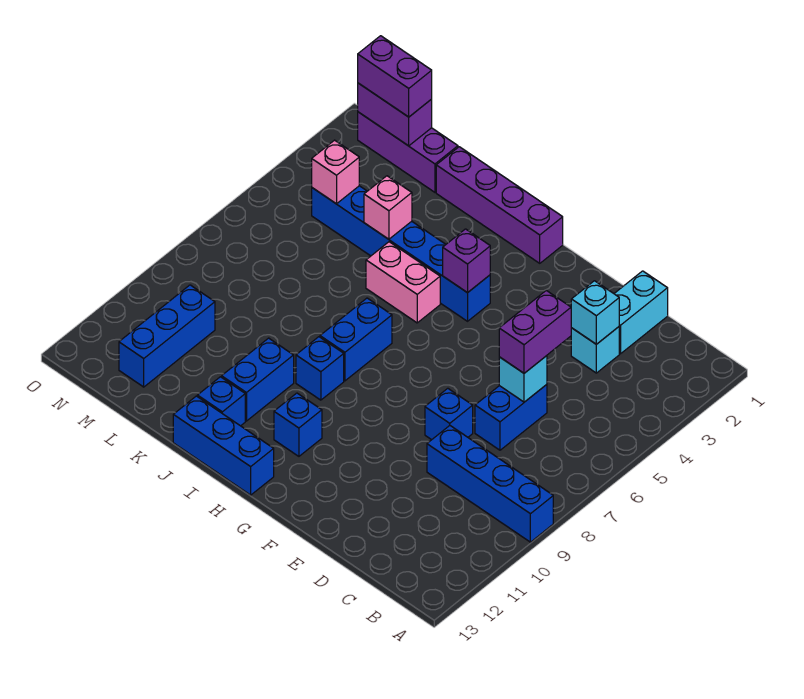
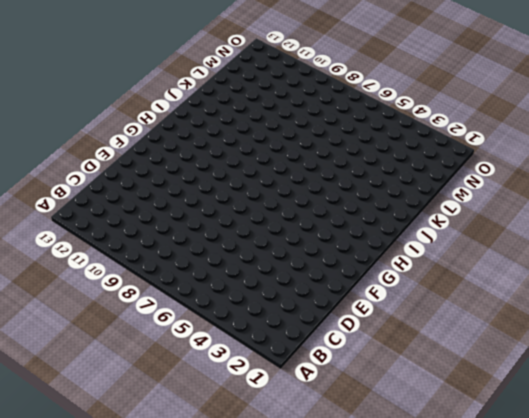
none -> blue brick A9:D9 level 1
none -> cyan brick D1:D2 level 1
none -> cyan brick D3 level 1

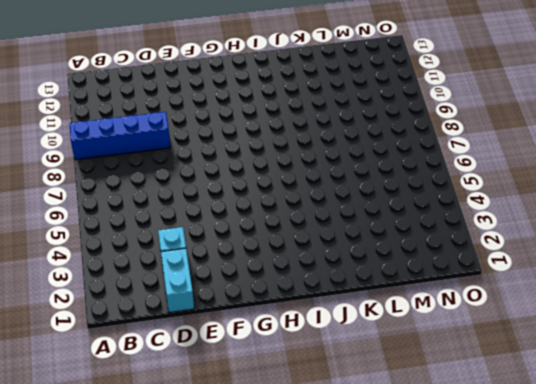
none -> blue brick D6:D7 level 1
none -> blue brick E8 level 1
none -> purple brick H1:K1 level 1

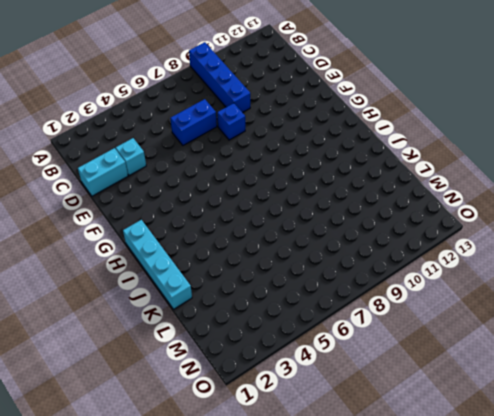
cyan brick H1:K1 level 1 -> purple brick H1:K1 level 1
none -> blue brick H4:M4 level 1
none -> blue brick H11 level 1
none -> blue brick H13:J13 level 1

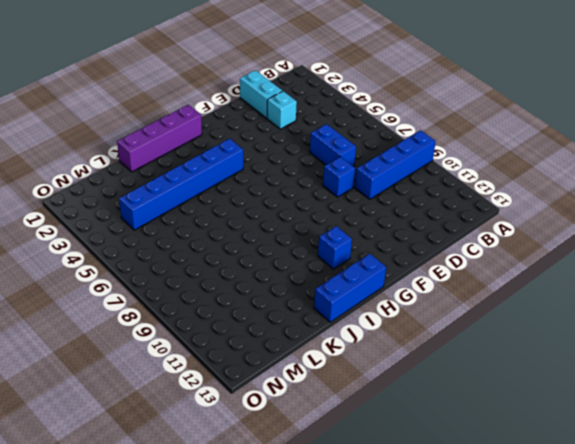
none -> pink brick I5:J5 level 1
none -> blue brick I7:I8 level 1
none -> blue brick I9 level 1

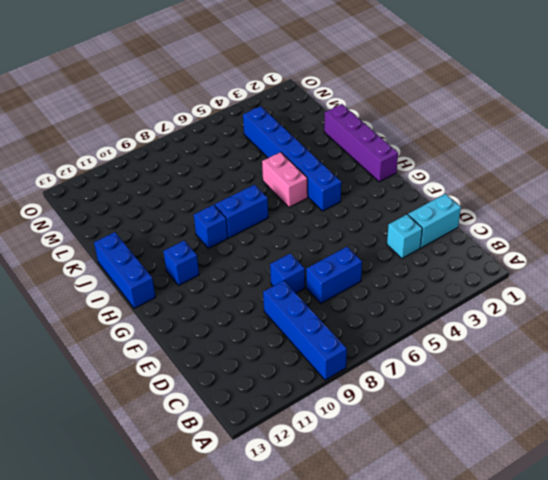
none -> blue brick J10:J11 level 1
none -> blue brick J12 level 1
none -> purple brick L1:N1 level 1

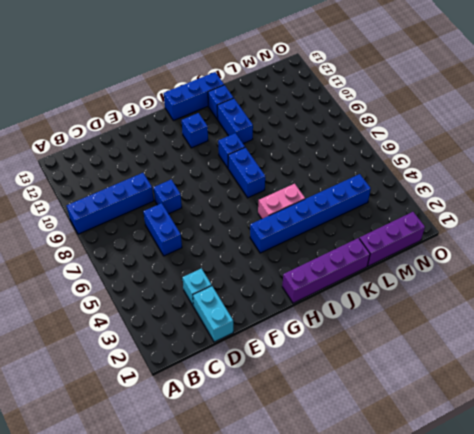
none -> blue brick M10:M12 level 1
none -> cyan brick D3 level 2
none -> cyan brick D6 level 2

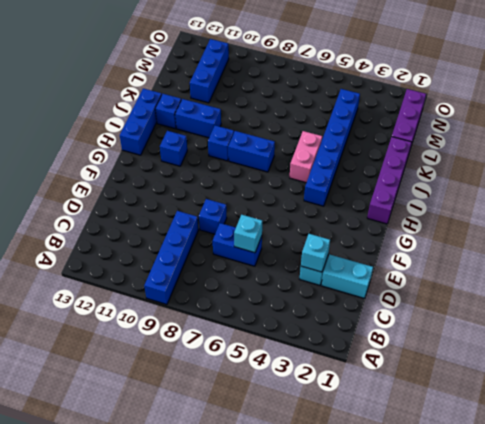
blue brick L11:N11 level 1 -> blue brick M10:M12 level 1
none -> purple brick H4 level 2
none -> pink brick K4 level 2
none -> purple brick M1:N1 level 2

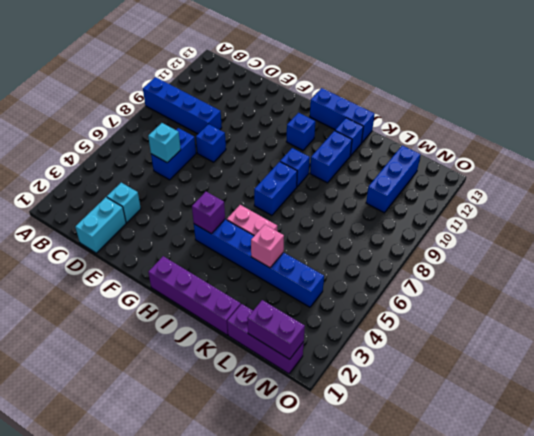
none -> cyan brick D3 level 2
none -> pink brick M4 level 2
none -> purple brick D5:D6 level 3

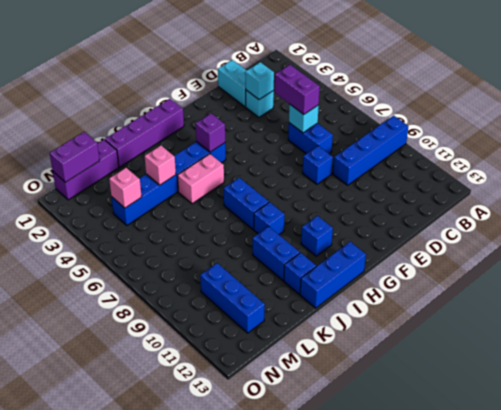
none -> purple brick M1:N1 level 3

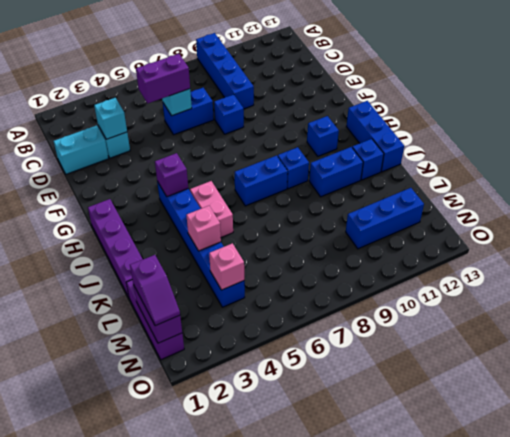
purple slope M1:N1 level 3 top M -> purple brick M1:N1 level 3

